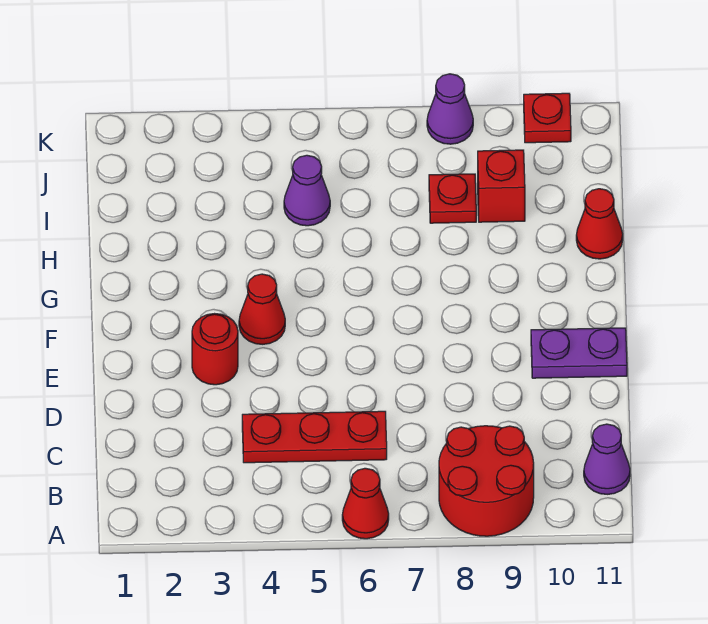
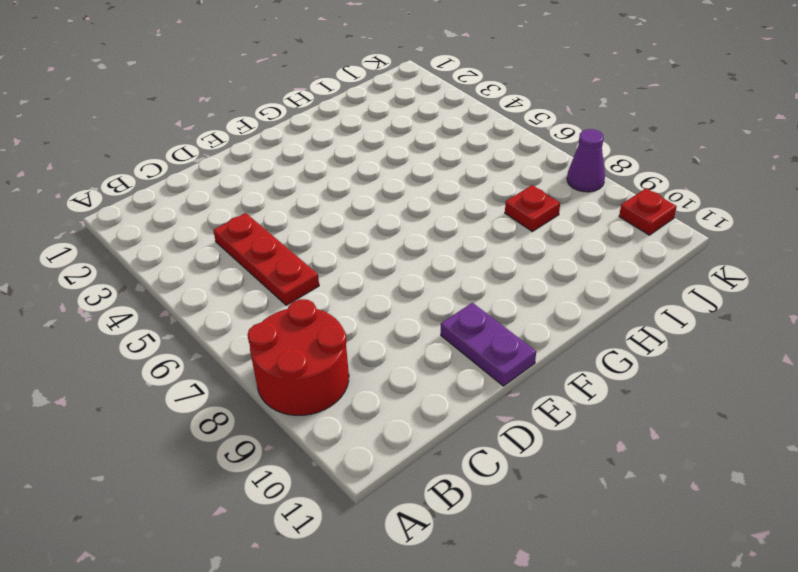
none -> red cone A6 level 1
none -> purple cone B11 level 1
none -> red round brick E3 level 1

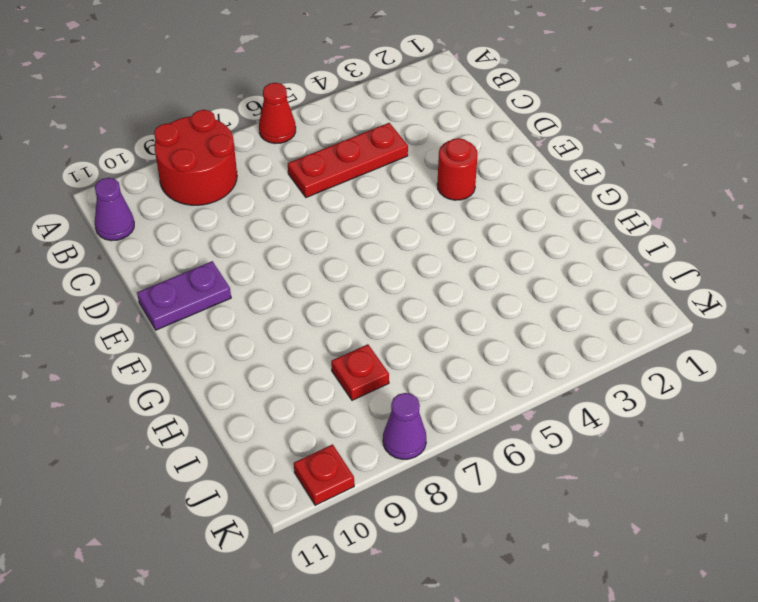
none -> red cone F4 level 1
none -> red cone H11 level 1
none -> purple cone I5 level 1

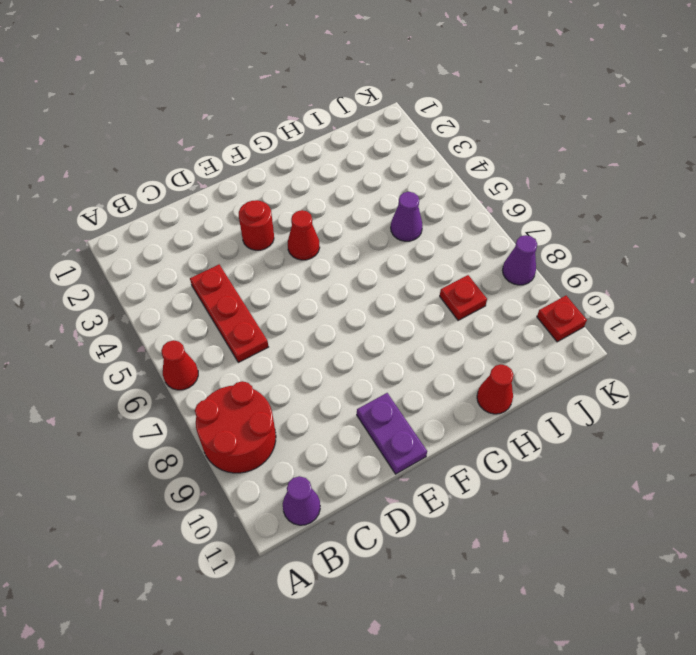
none -> red brick I9 level 1

